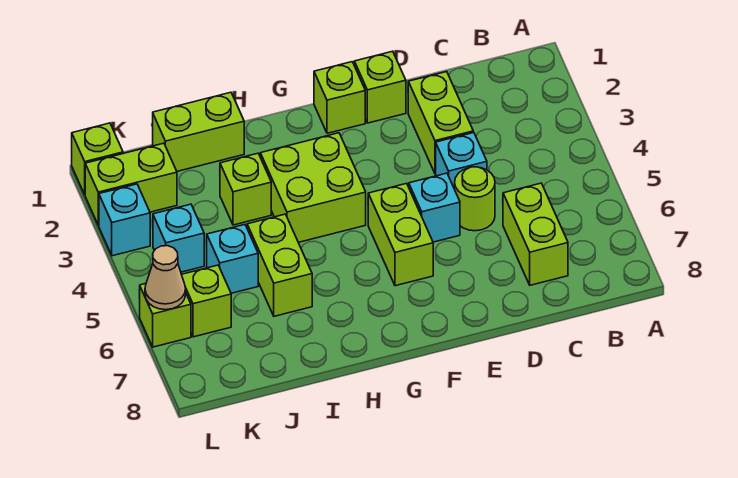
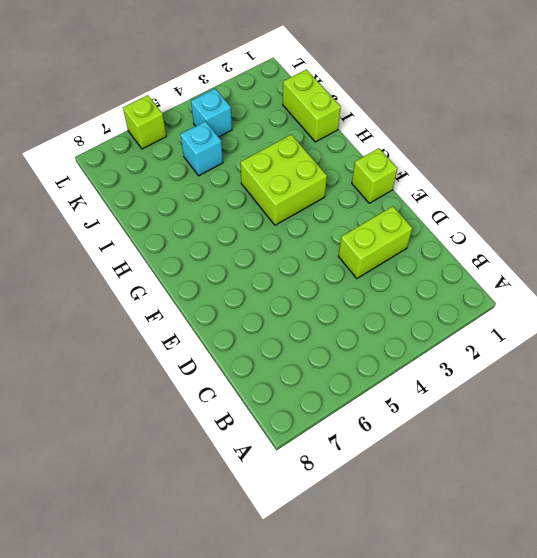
none -> lime brick C6:C7 level 1
none -> cyan brick D4 level 1
none -> lime round brick D5 level 1

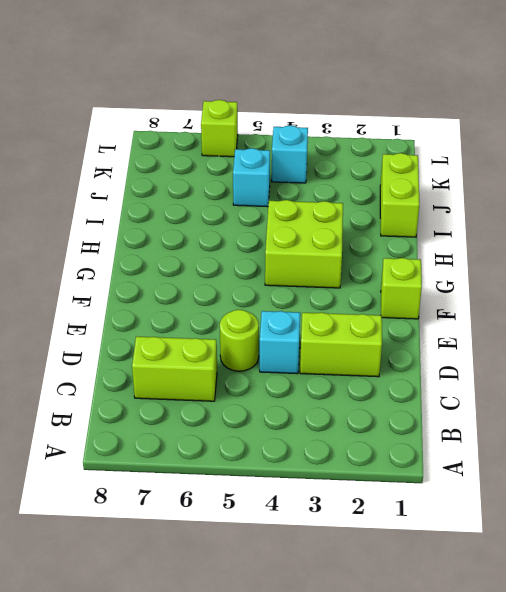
none -> lime brick E1 level 1
none -> cyan brick E5 level 1
none -> lime brick F5:F6 level 1

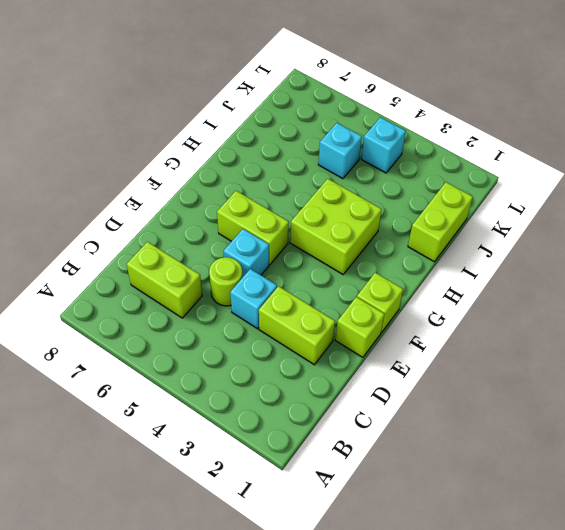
none -> lime brick I3 level 1
none -> lime brick I5:I6 level 1
none -> lime brick K2:L2 level 1

